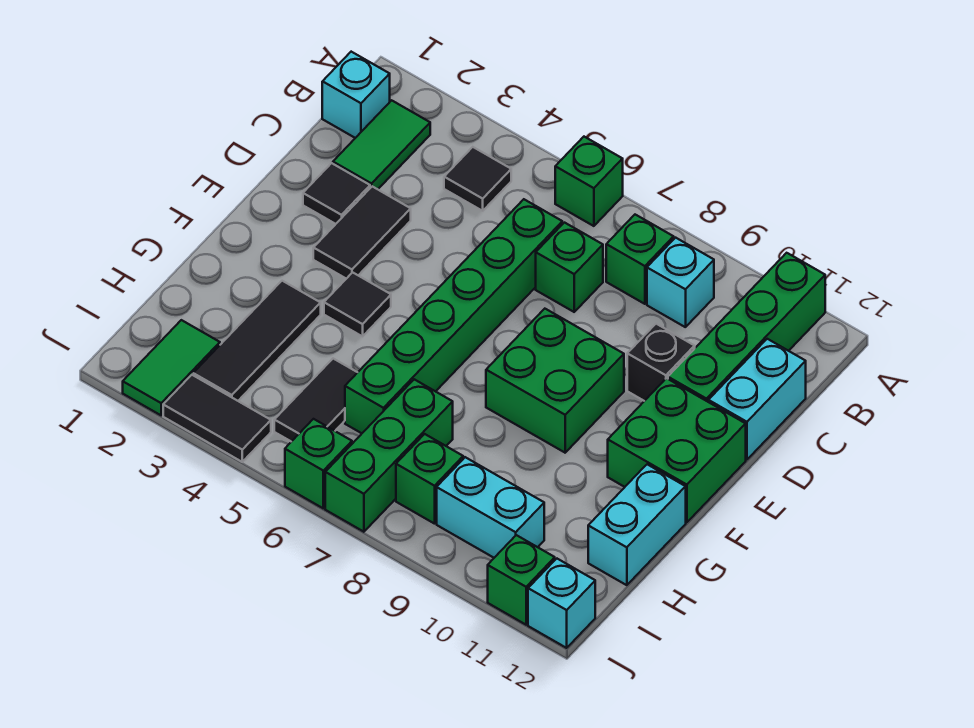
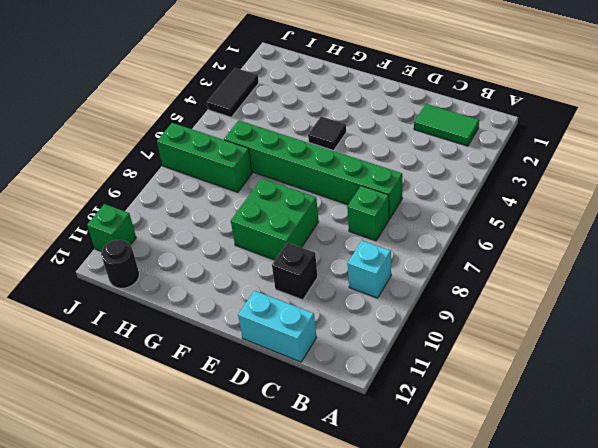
black round brick I12 level 1 -> none
none -> green brick A6 level 1
none -> green brick A11:D11 level 1
none -> cyan brick B1 level 1

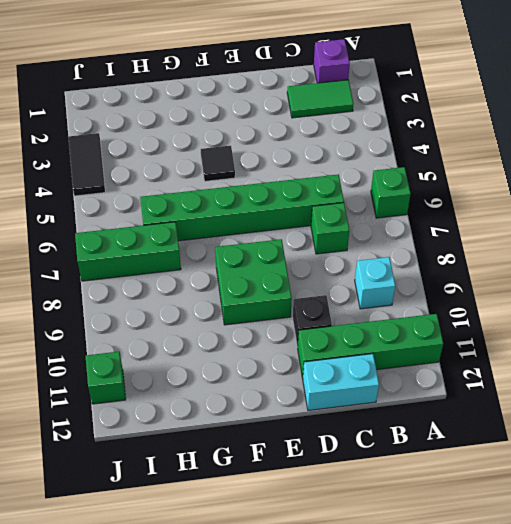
purple brick B1 level 1 -> cyan brick B1 level 1
none -> black tile B4 level 1
none -> green brick B8 level 1
none -> black tile D2 level 1

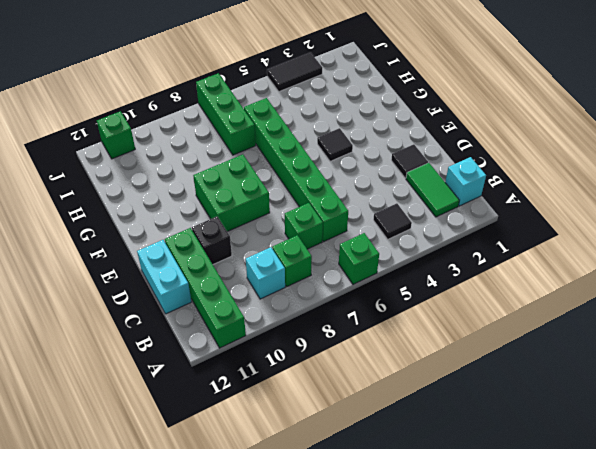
none -> black tile D3:E3 level 1
none -> green brick E11:F12 level 1
none -> black tile G3:I3 level 1

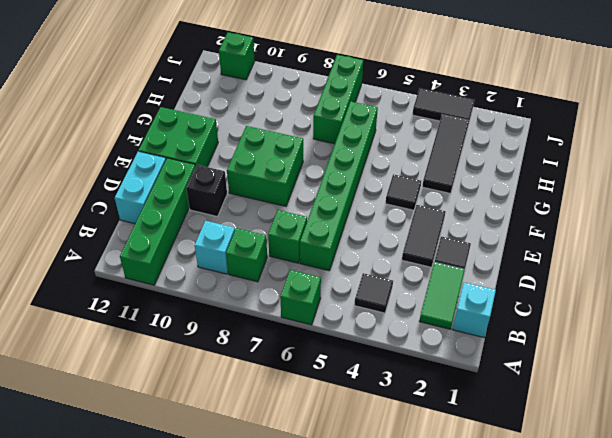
none -> cyan brick G12:H12 level 1
none -> black tile H5:I5 level 1
none -> green tile I2:J2 level 1

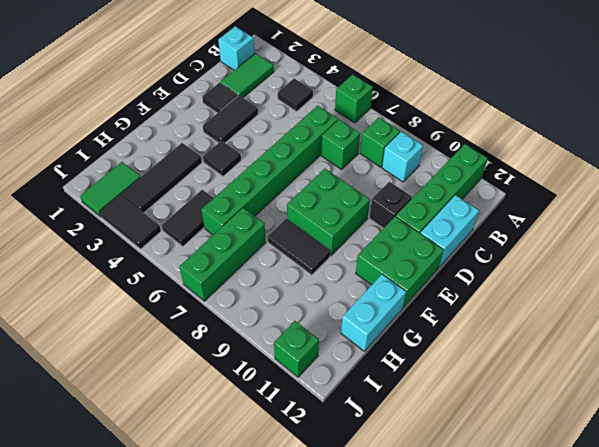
black tile G8:G9 level 1 -> none
none -> green brick I8 level 1
none -> cyan brick I9:I10 level 1
none -> green brick J6 level 1

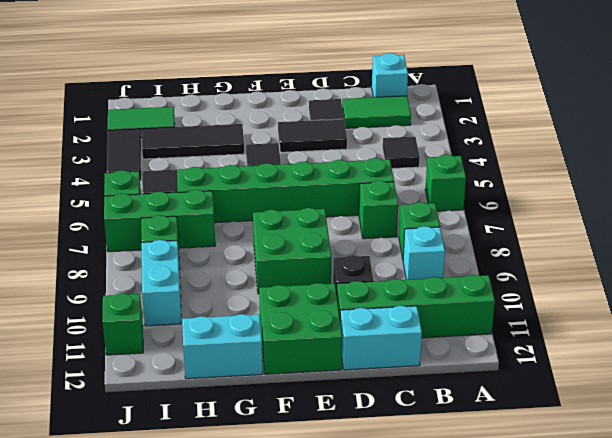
none -> cyan brick J12 level 1

